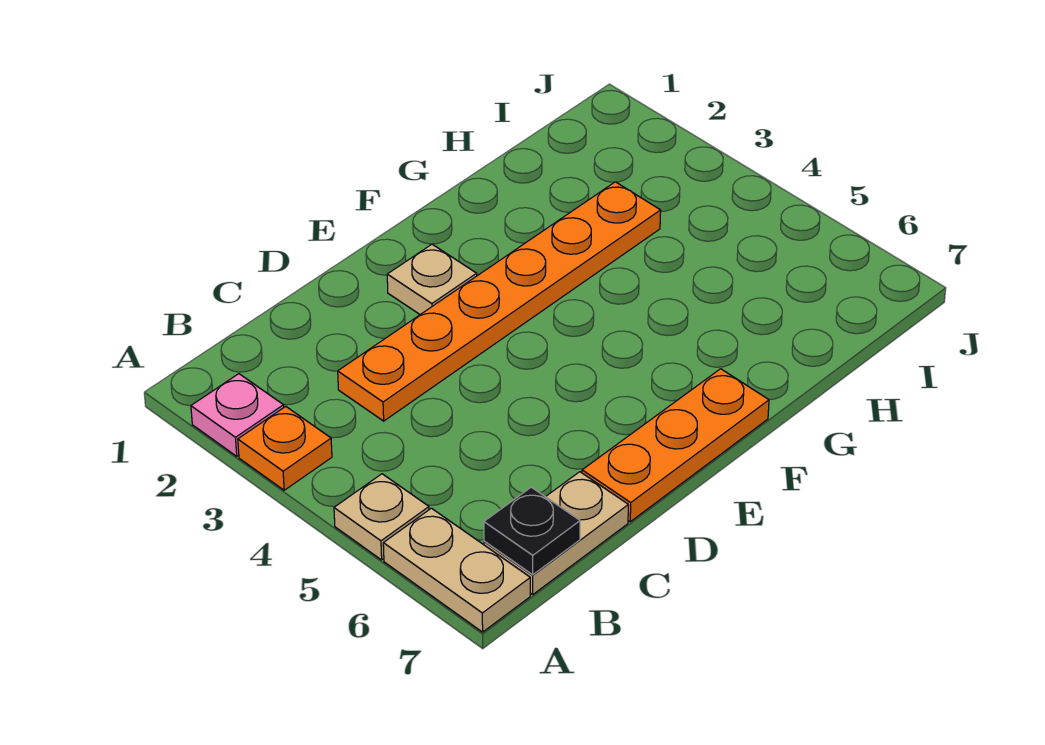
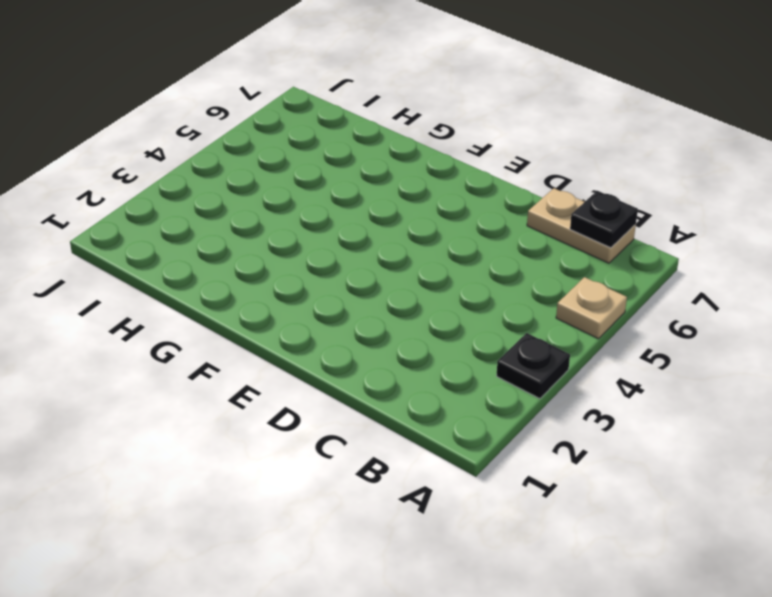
black plate A3 level 1 -> orange plate A3 level 1
none -> pink plate A2 level 1
none -> tan plate A6:A7 level 1

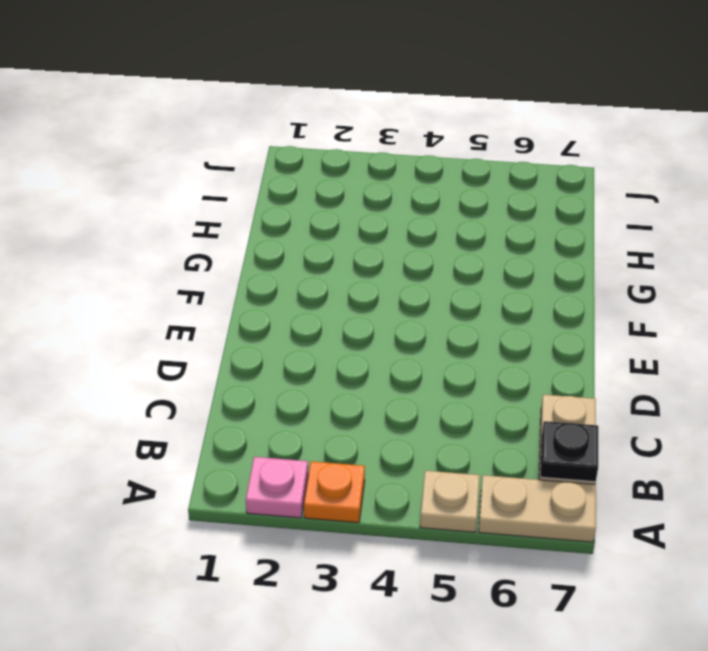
none -> orange plate C3:H3 level 1
none -> orange plate D7:F7 level 1

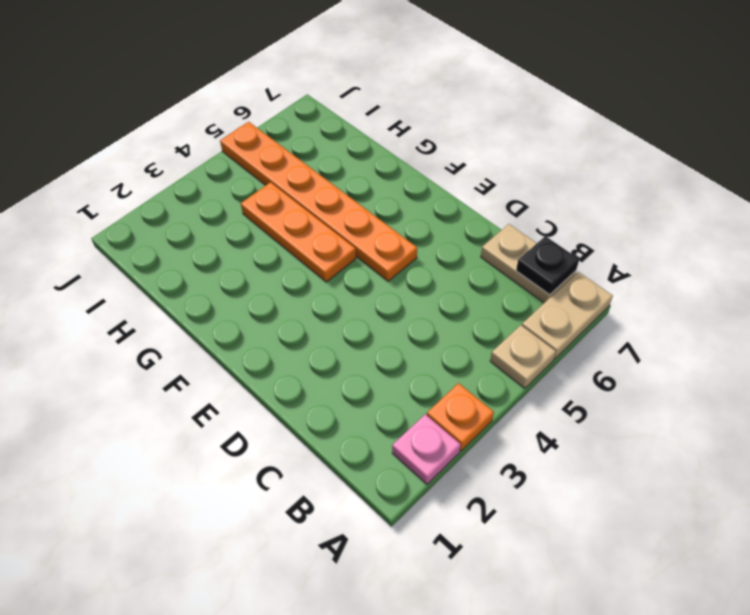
orange plate E5:J5 level 1 -> orange plate C3:H3 level 1
orange plate F4:H4 level 1 -> orange plate D7:F7 level 1
none -> tan plate E2 level 1

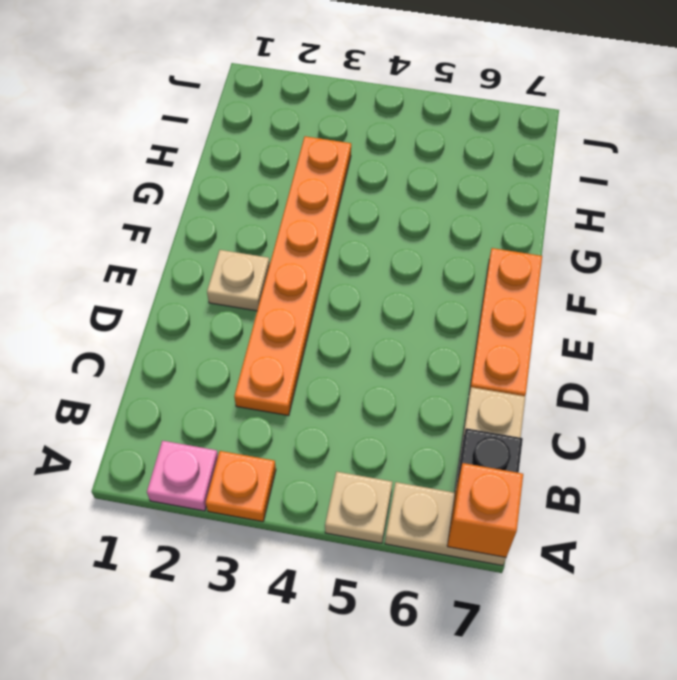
orange brick A7 level 2 -> none

